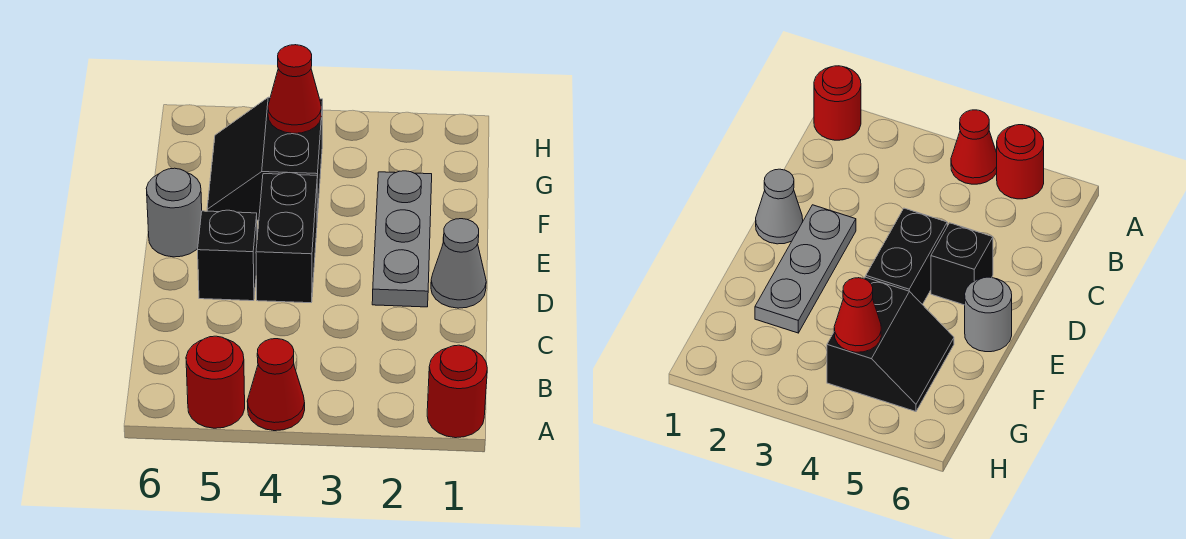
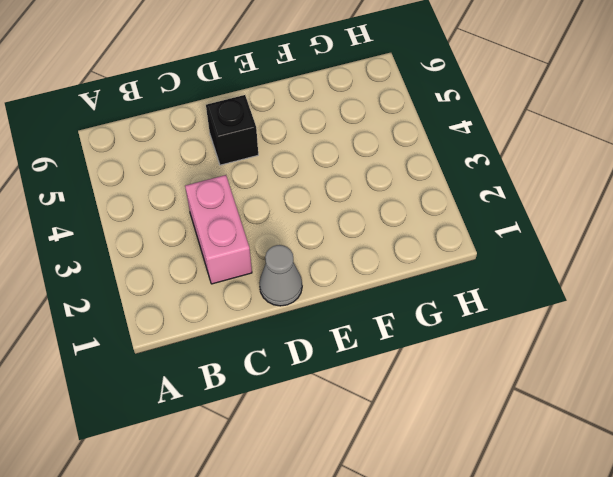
pink brick C2:C3 level 1 -> none
none -> red round brick A1 level 1
none -> red cone A4 level 1

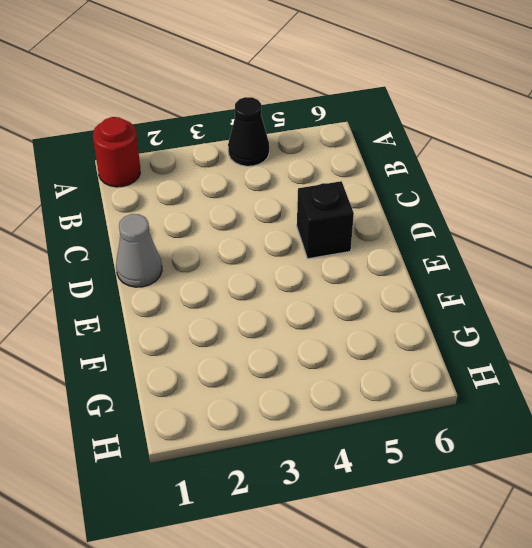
black cone A4 level 1 -> red cone A4 level 1
none -> red round brick A5 level 1
none -> grey plate D2:F2 level 1

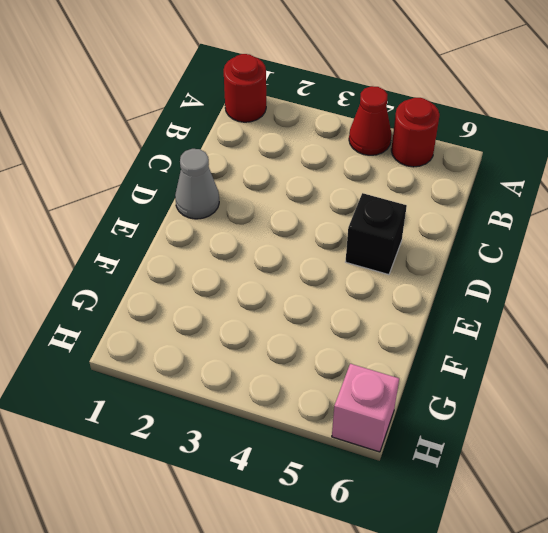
pink brick H6 level 1 -> none
none -> grey plate D2:F2 level 1
none -> black brick D4:E4 level 1

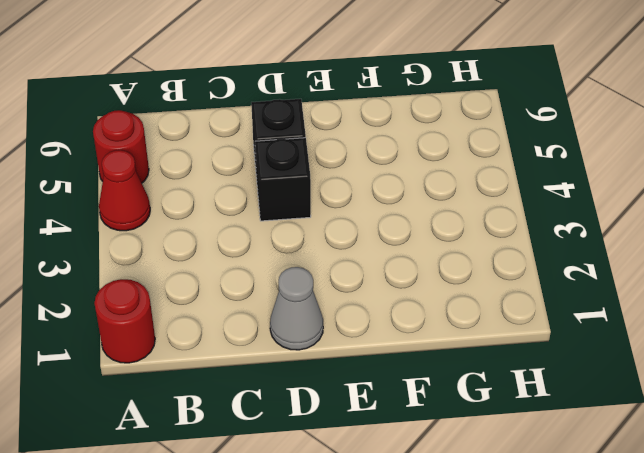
black brick D4 level 1 -> black brick D4:E4 level 1
none -> grey plate D2:F2 level 1
none -> grey round brick E6 level 1

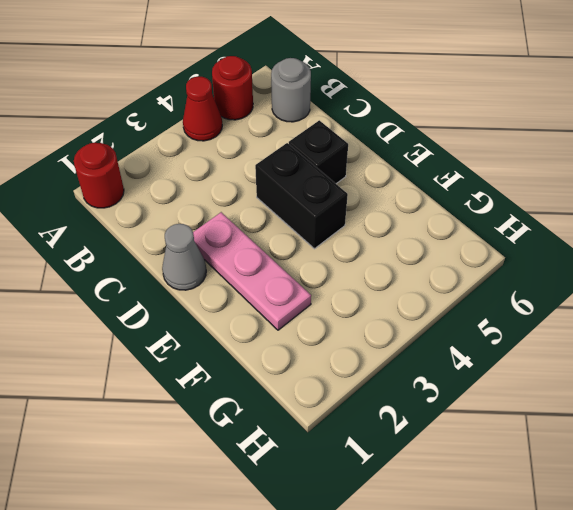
grey round brick B6 level 1 -> grey round brick E6 level 1
pink plate D2:F2 level 1 -> grey plate D2:F2 level 1
none -> black slope F4:G5 level 1 top 4
none -> red cone G4 level 2

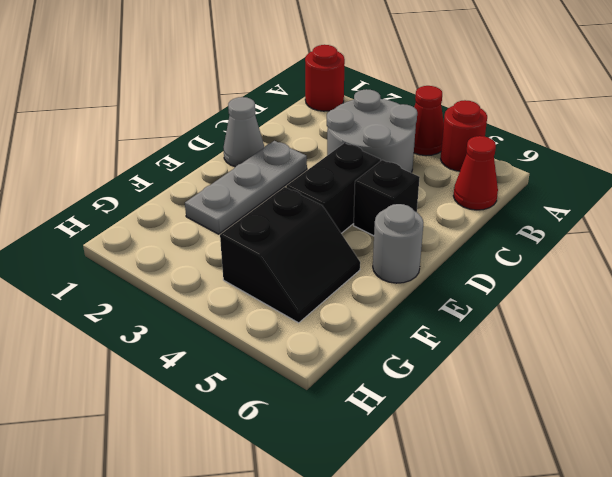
grey round brick B3:C4 level 1 -> none
red cone B6 level 1 -> red cone G4 level 2

